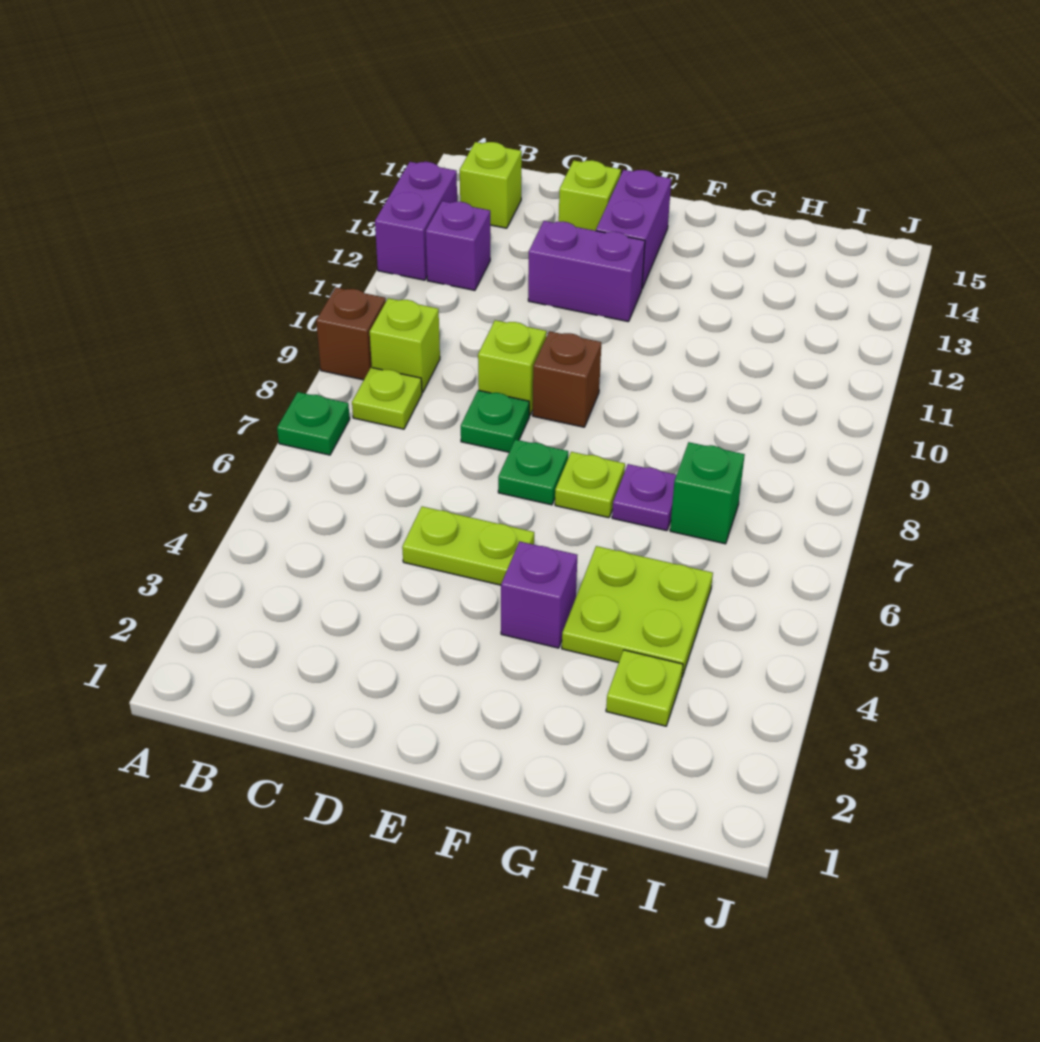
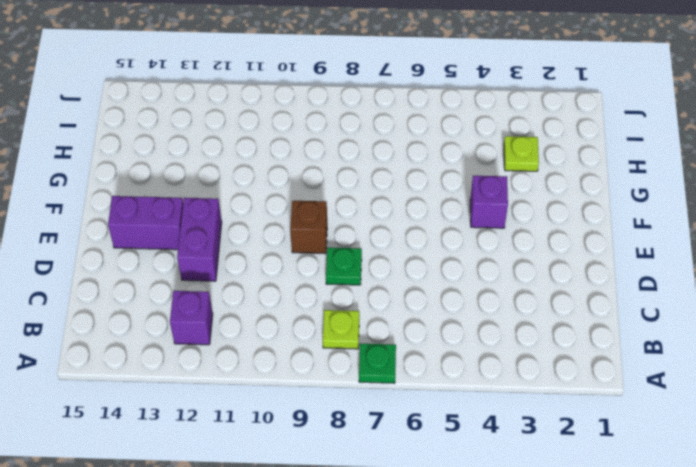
none -> brown brick A9 level 1
none -> purple brick A12:A13 level 1
none -> lime brick B9 level 1

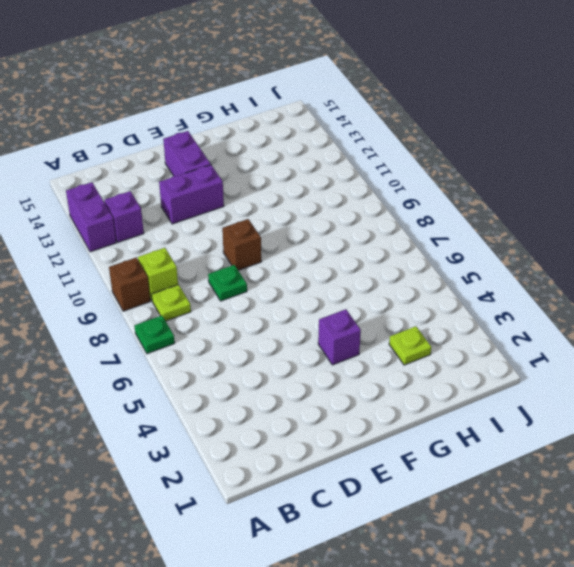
none -> lime brick B14 level 1
none -> lime plate D5:E5 level 1
none -> lime brick D9 level 1

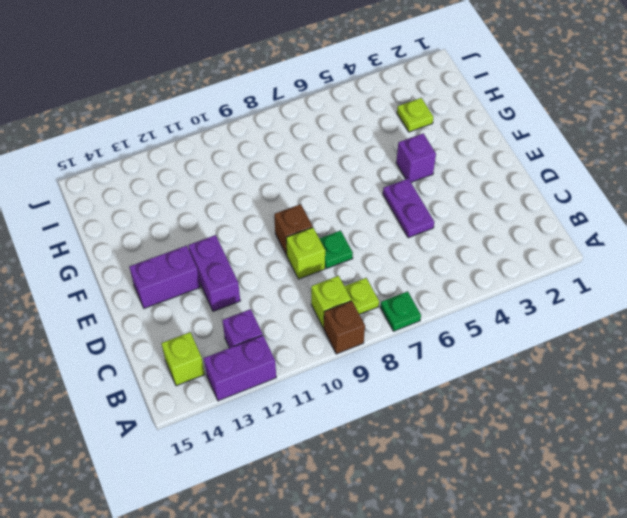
purple plate D5:E5 level 1 -> lime plate D5:E5 level 1
none -> lime brick D14 level 1
none -> green plate E7 level 1
none -> lime plate F7 level 1

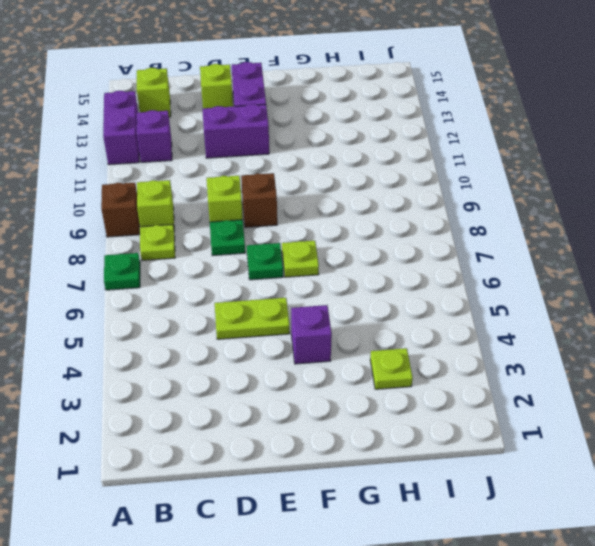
none -> lime plate G4:H5 level 1
none -> purple plate G7 level 1
none -> green brick H7 level 1

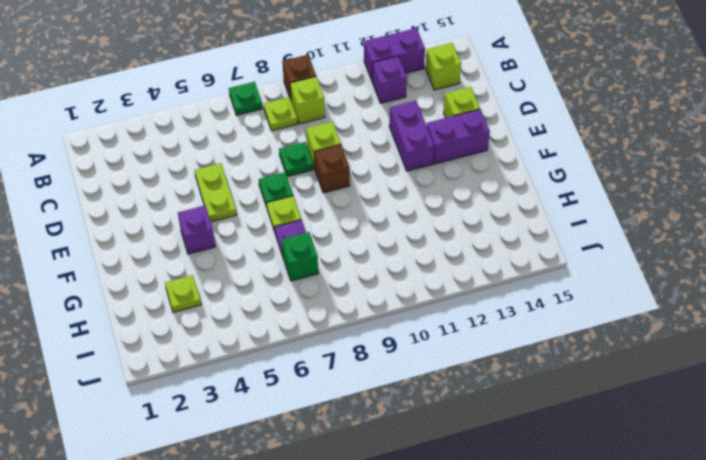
none -> lime plate G4:H5 level 1

